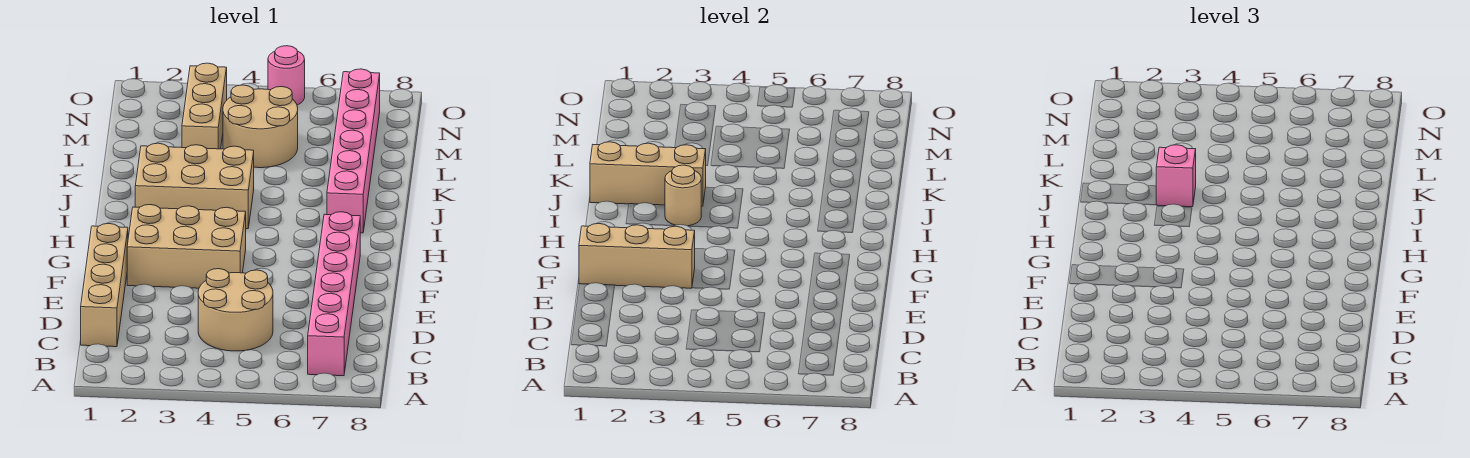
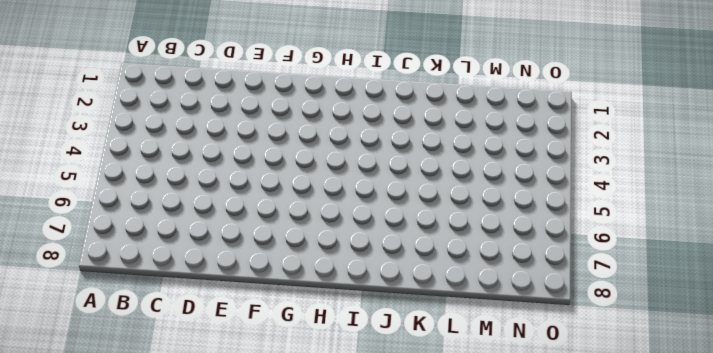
none -> pink brick B7:G7 level 1
none -> tan brick C1:F1 level 1
none -> tan round brick C4:D5 level 1

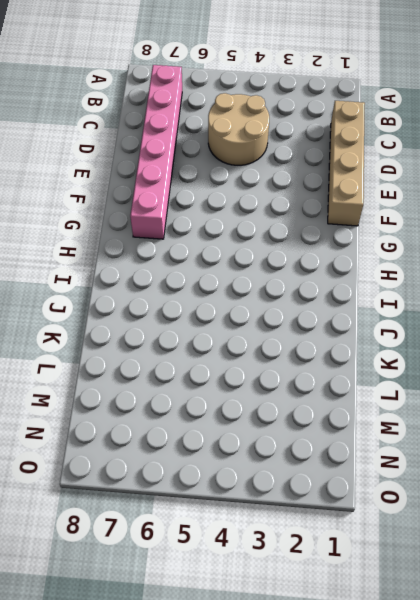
none -> tan brick F2:G4 level 1
none -> tan brick I2:J4 level 1
none -> pink brick I7:N7 level 1

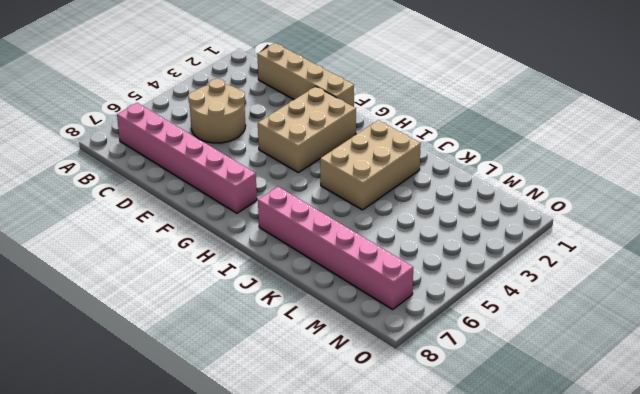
none -> tan brick L3:N3 level 1
none -> tan round brick L4:M5 level 1
none -> pink round brick O5 level 1

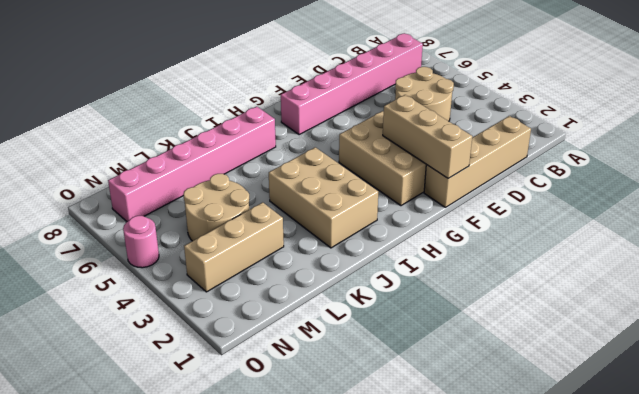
none -> tan round brick I3 level 2
none -> tan brick J1:J3 level 2
none -> pink brick J3 level 3

